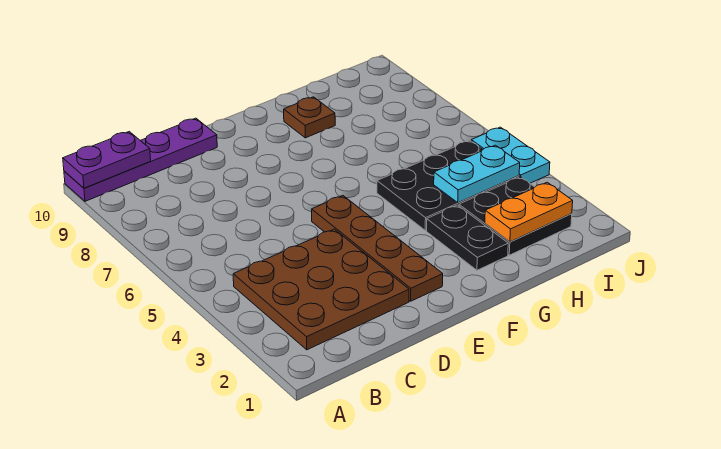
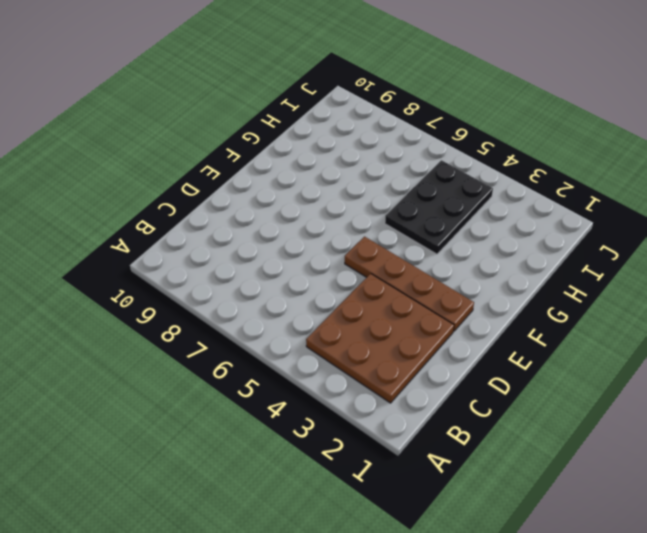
none -> purple plate A10:D10 level 1
none -> black plate G2:G3 level 1

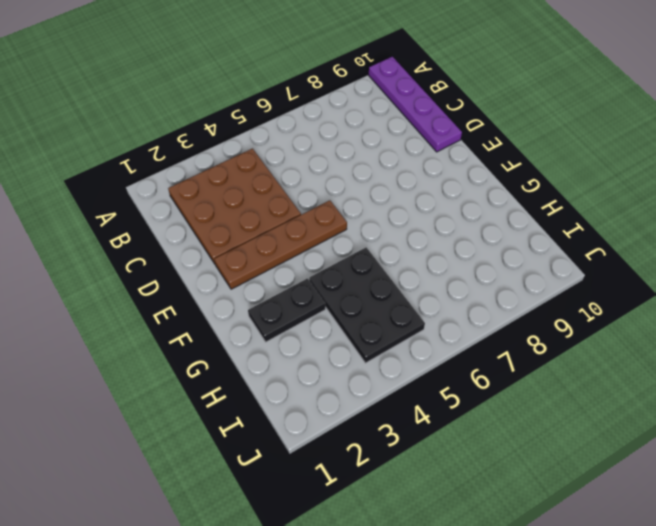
none -> brown plate G9 level 1
none -> black plate H2:I3 level 1

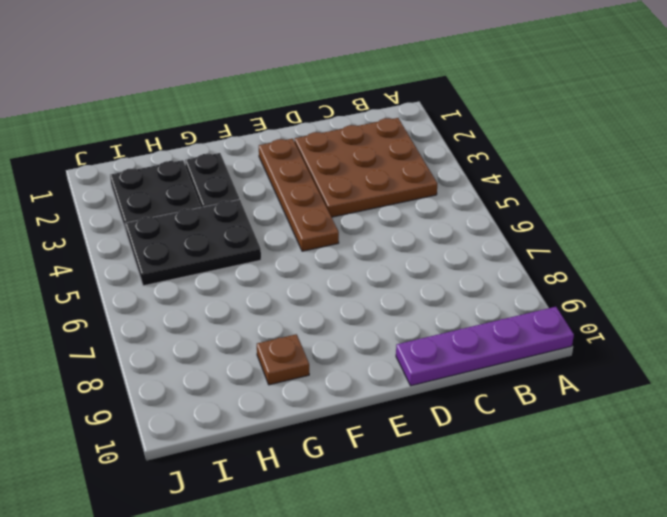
none -> cyan plate J4:J5 level 1
none -> purple plate A10:B10 level 2

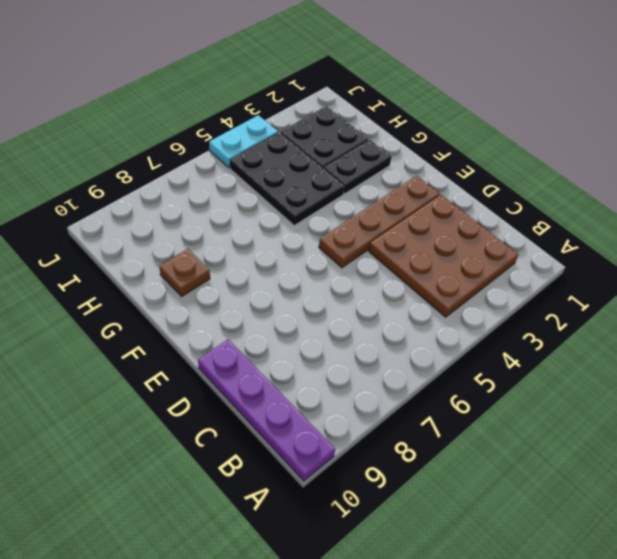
none -> purple plate A10:B10 level 2
none -> orange plate H2:I2 level 2

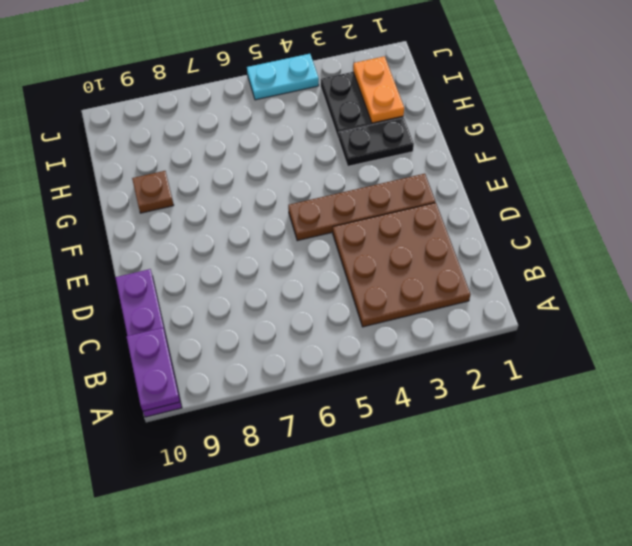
none -> black plate G4:I5 level 1
none -> cyan plate H4:I4 level 2

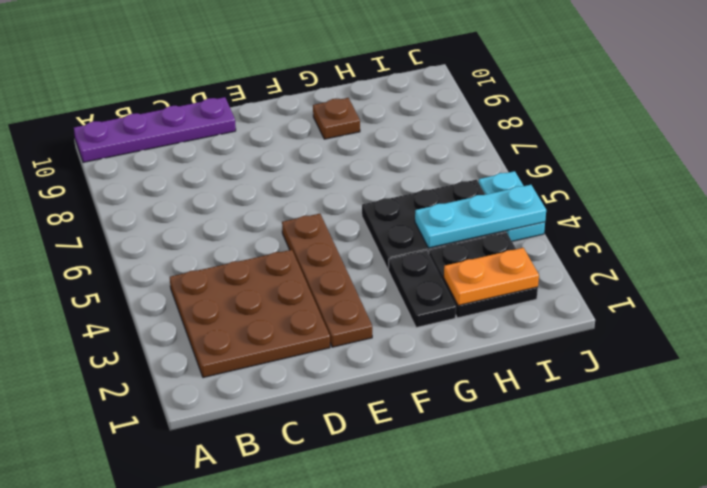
cyan plate H4:J4 level 2 -> cyan plate H4:I4 level 2
none -> purple plate A10:B10 level 2

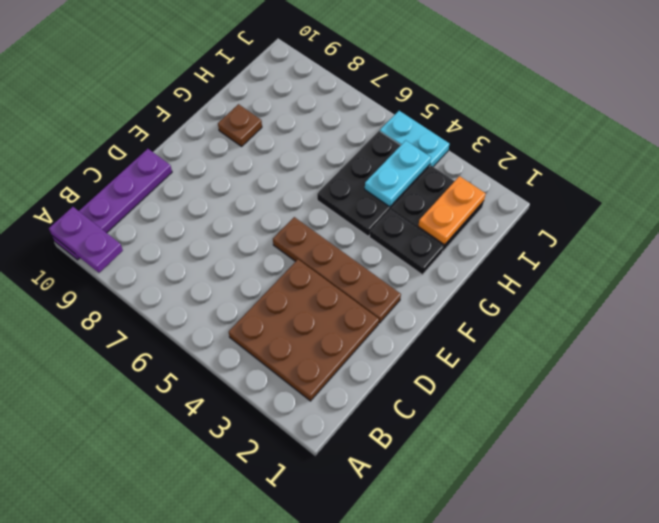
purple plate A9:A10 level 2 -> purple plate A10:B10 level 2

